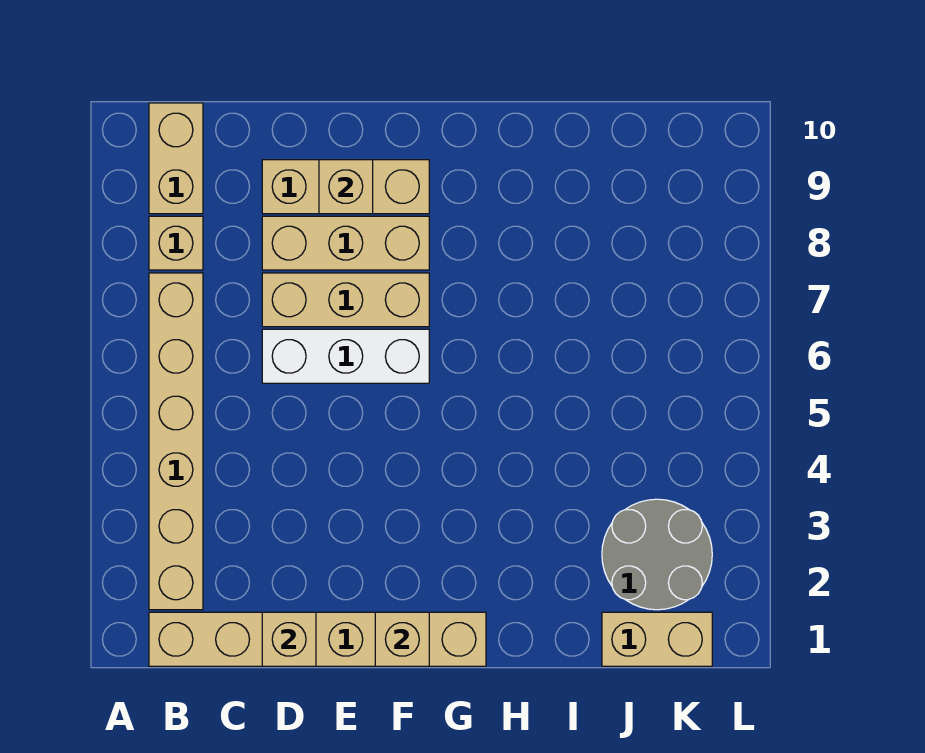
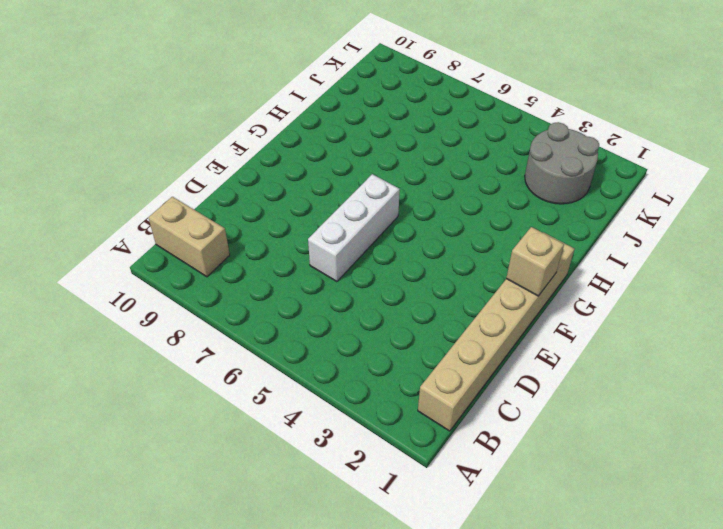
none -> tan brick B2:B7 level 1
none -> tan brick B8 level 1
none -> tan brick D7:F7 level 1

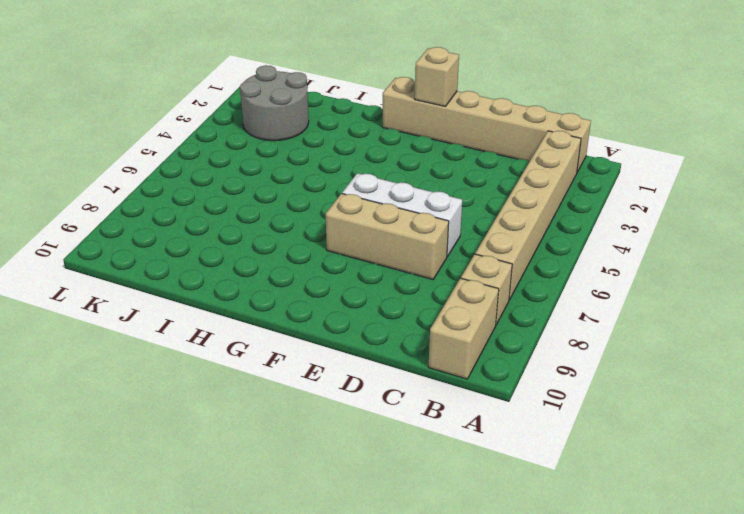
none -> tan brick D8:F8 level 1
none -> tan brick D9:F9 level 1
none -> tan brick J1:K1 level 1

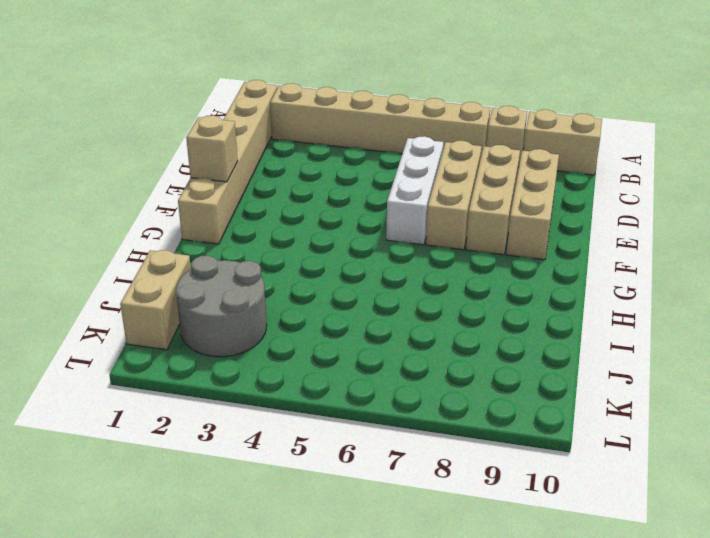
none -> tan brick D1 level 2
none -> tan brick E9 level 2

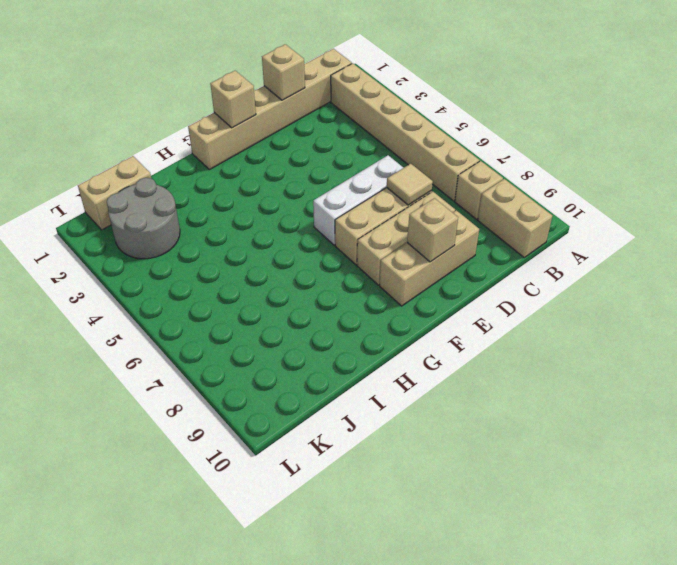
tan tile D7 level 2 -> none

